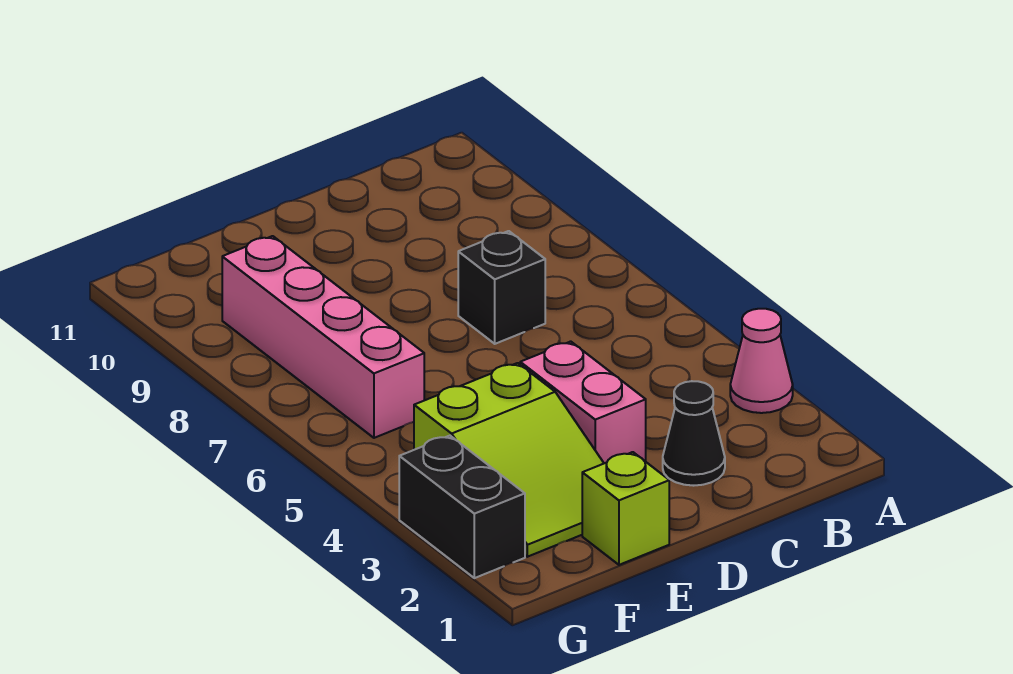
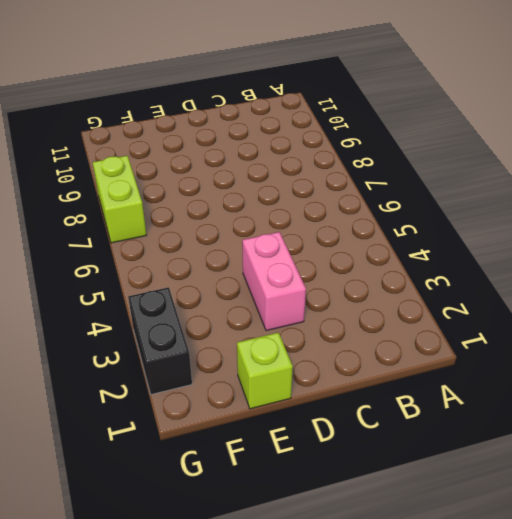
lime brick G7:G8 level 1 -> none
none -> pink cone A3 level 1
none -> black cone C2 level 1

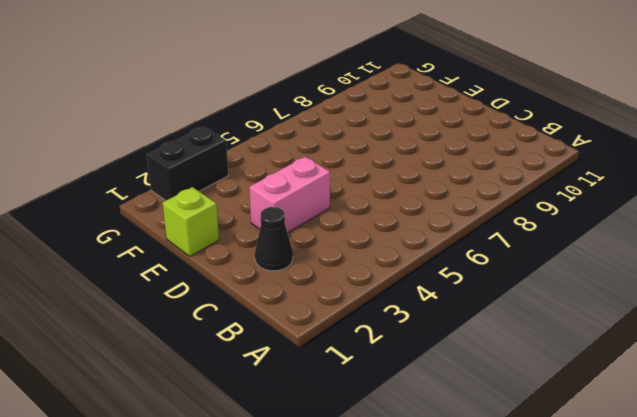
none -> pink cone A3 level 1
none -> black brick C7 level 1

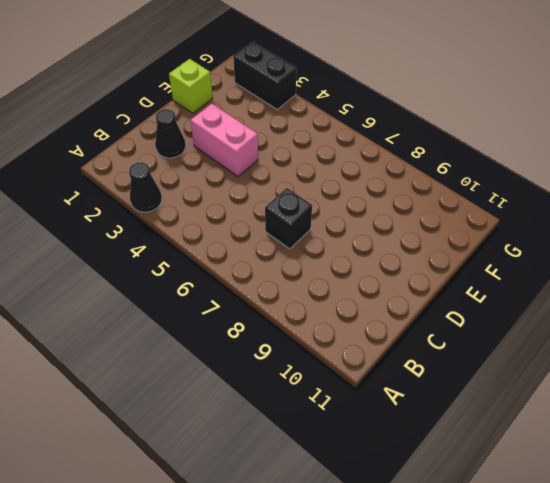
black cone A3 level 1 -> pink cone A3 level 1
none -> lime slope E2:F4 level 1 top 4
none -> pink brick F6:F9 level 1

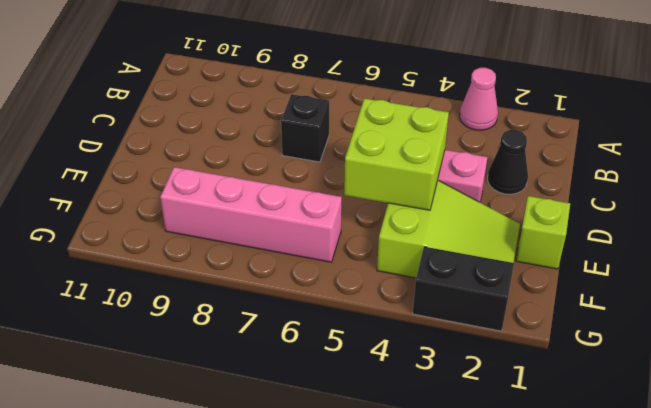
lime brick D4:E5 level 2 -> none

